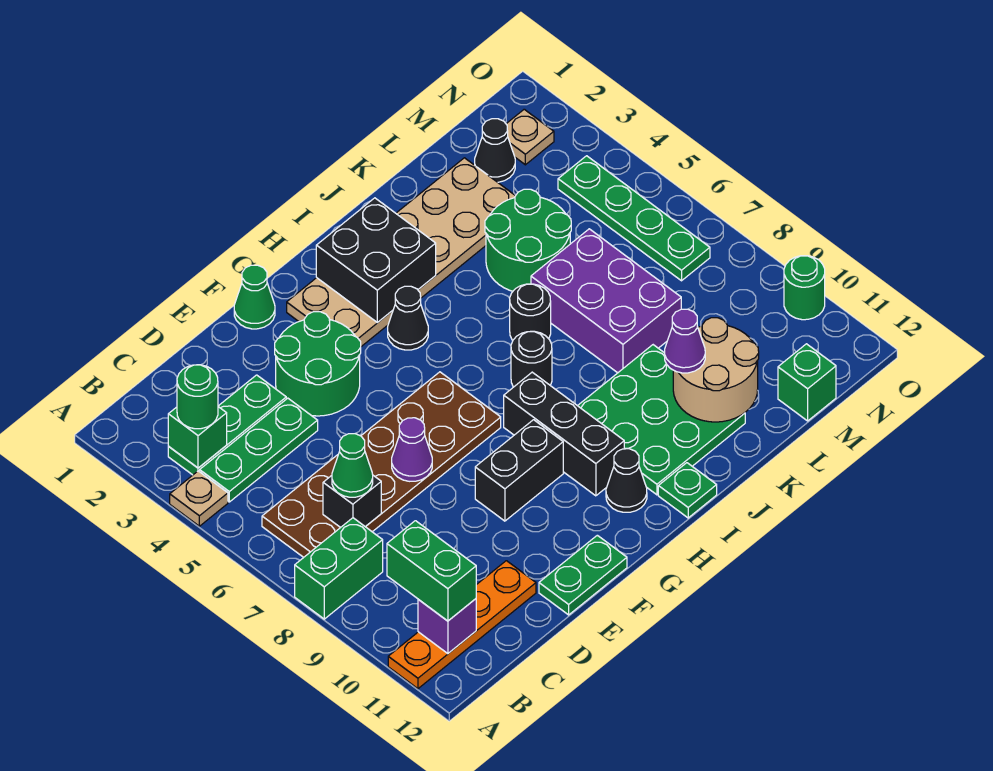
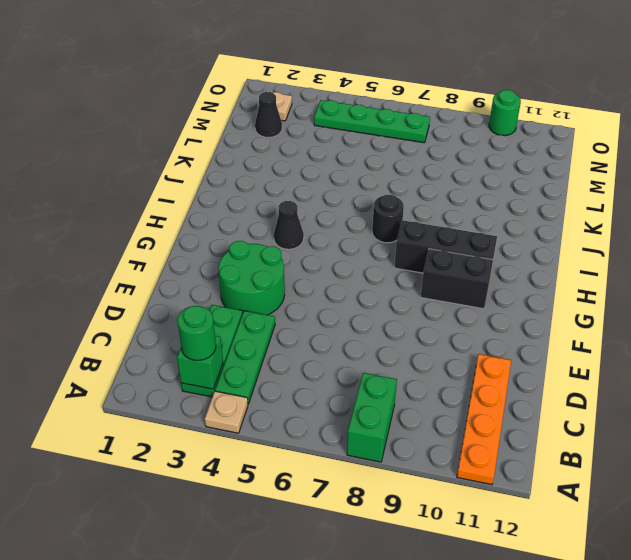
black brick G9:G10 level 1 -> black brick F9:G9 level 1
none -> brown plate B6:G7 level 1
none -> green plate E12:F12 level 1
none -> green cone F1 level 1
none -> tan plate G2:L3 level 1

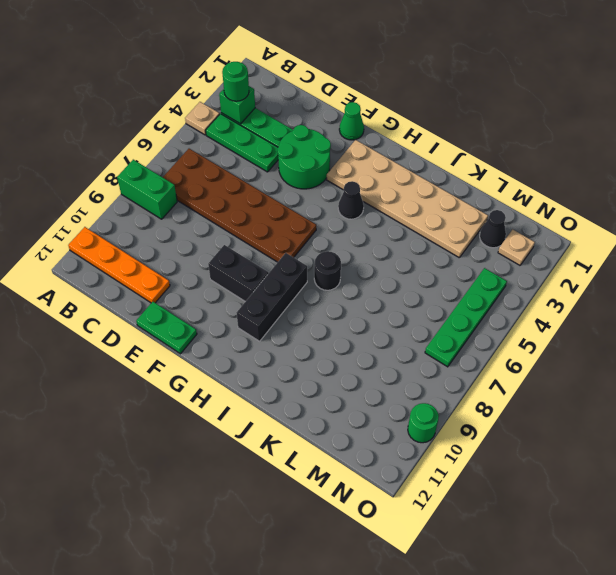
none -> black cone H11 level 1
none -> green plate I9:K11 level 1
none -> green plate I12 level 1
none -> black round brick J6 level 1

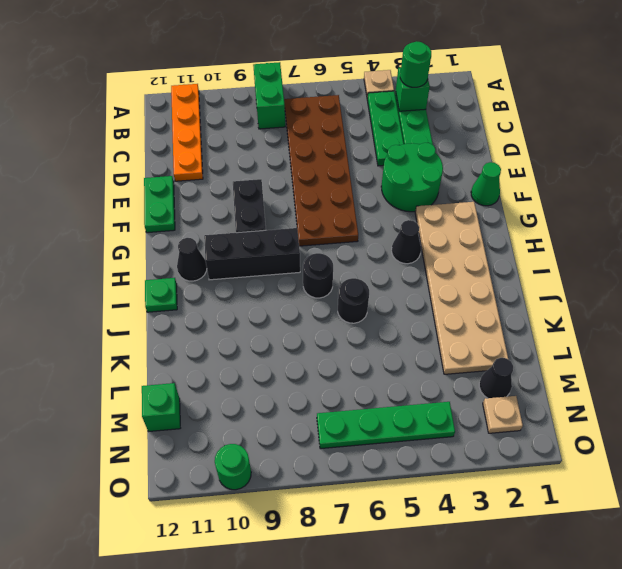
none -> green plate I9:K11 level 1
none -> green round brick K4:L5 level 1
none -> purple brick K6:L8 level 1
none -> purple brick B11 level 2

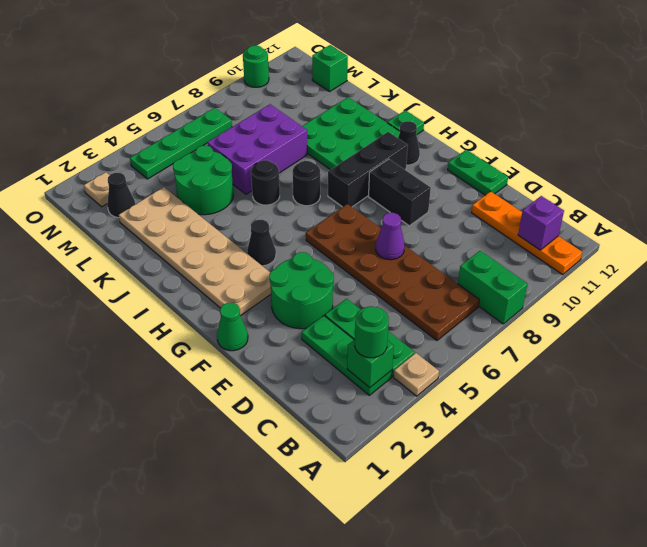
none -> black brick C7 level 2
none -> black brick H2:I3 level 2
none -> tan round brick K10:L11 level 2
none -> green brick B10:B11 level 3

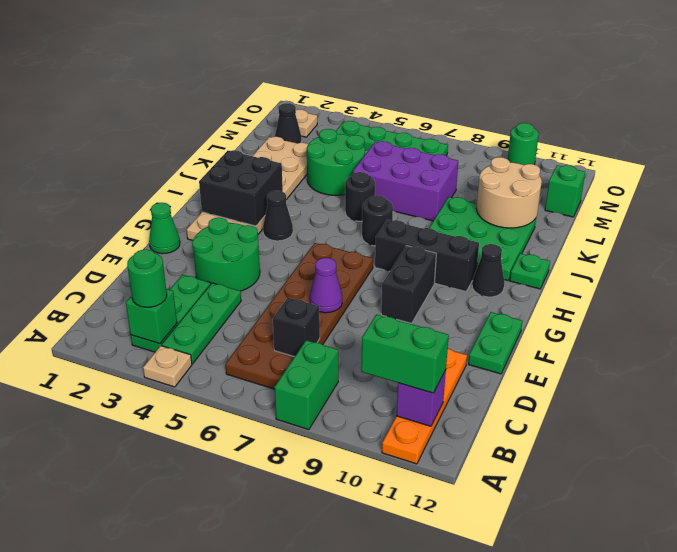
none -> green cone C7 level 3
none -> purple cone K10 level 3

